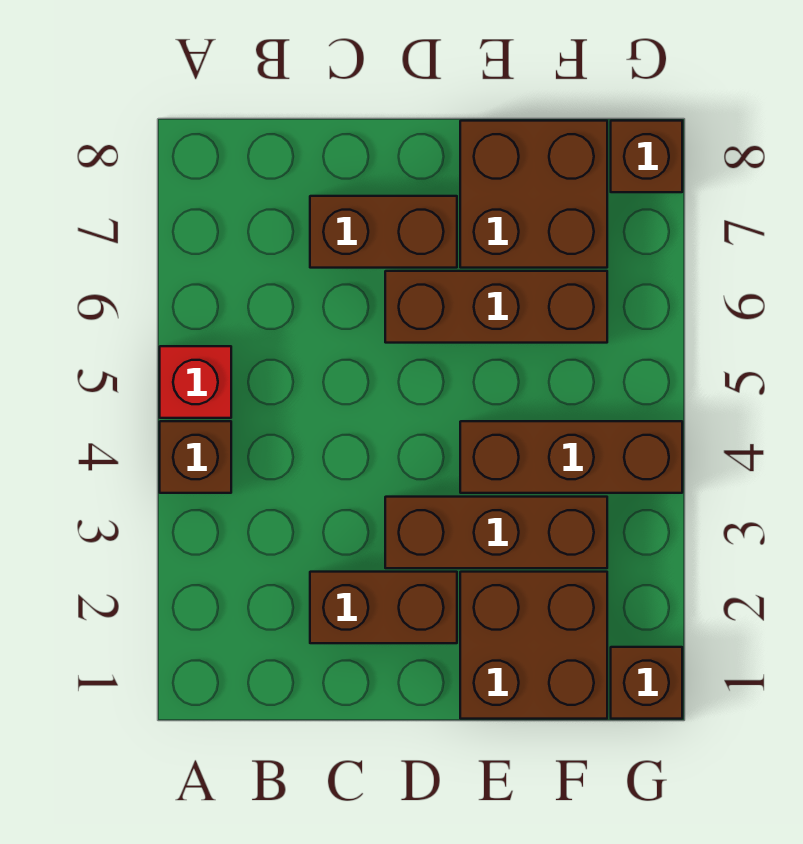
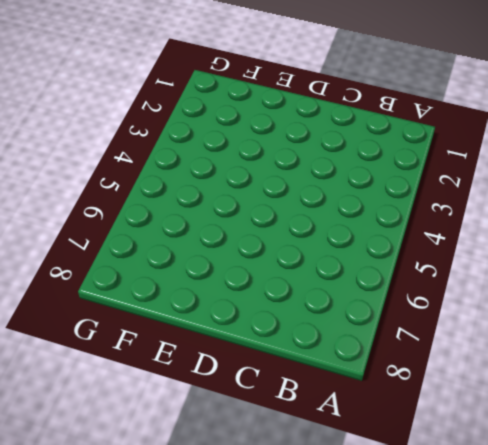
none -> brown brick A4 level 1
none -> red brick A5 level 1

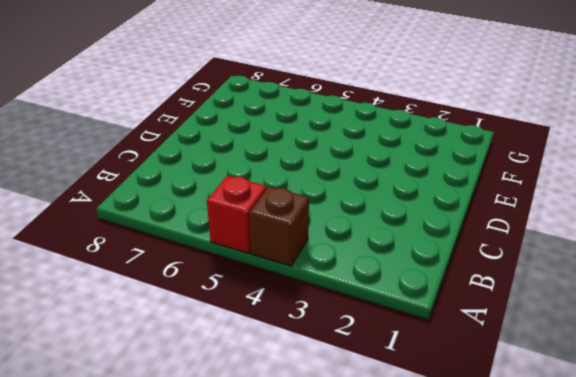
none -> brown brick C2:D2 level 1
none -> brown brick C7:D7 level 1

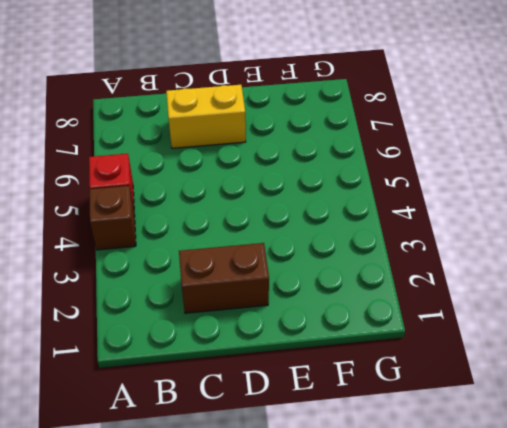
yellow brick C7:D7 level 1 -> brown brick C7:D7 level 1
none -> brown brick D3:F3 level 1
none -> brown brick D6:F6 level 1

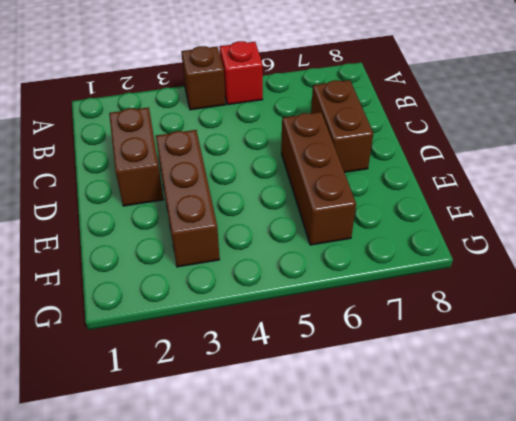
none -> brown brick E1:F2 level 1
none -> brown brick E4:G4 level 1

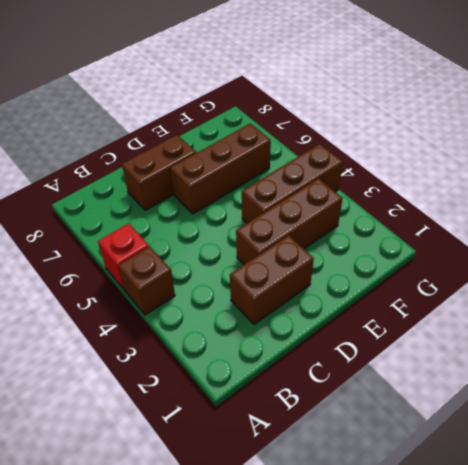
none -> brown brick E1:F2 level 1
none -> brown brick E7:F8 level 1

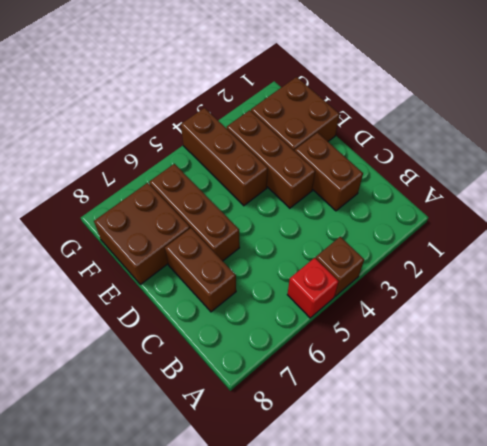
none -> brown brick G1 level 1
none -> brown brick G8 level 1

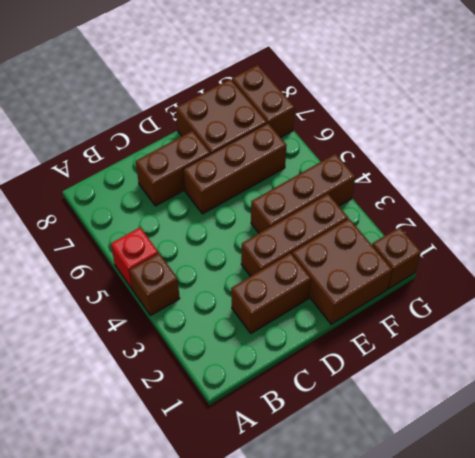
brown brick G7:G8 level 1 -> brown brick G8 level 1

